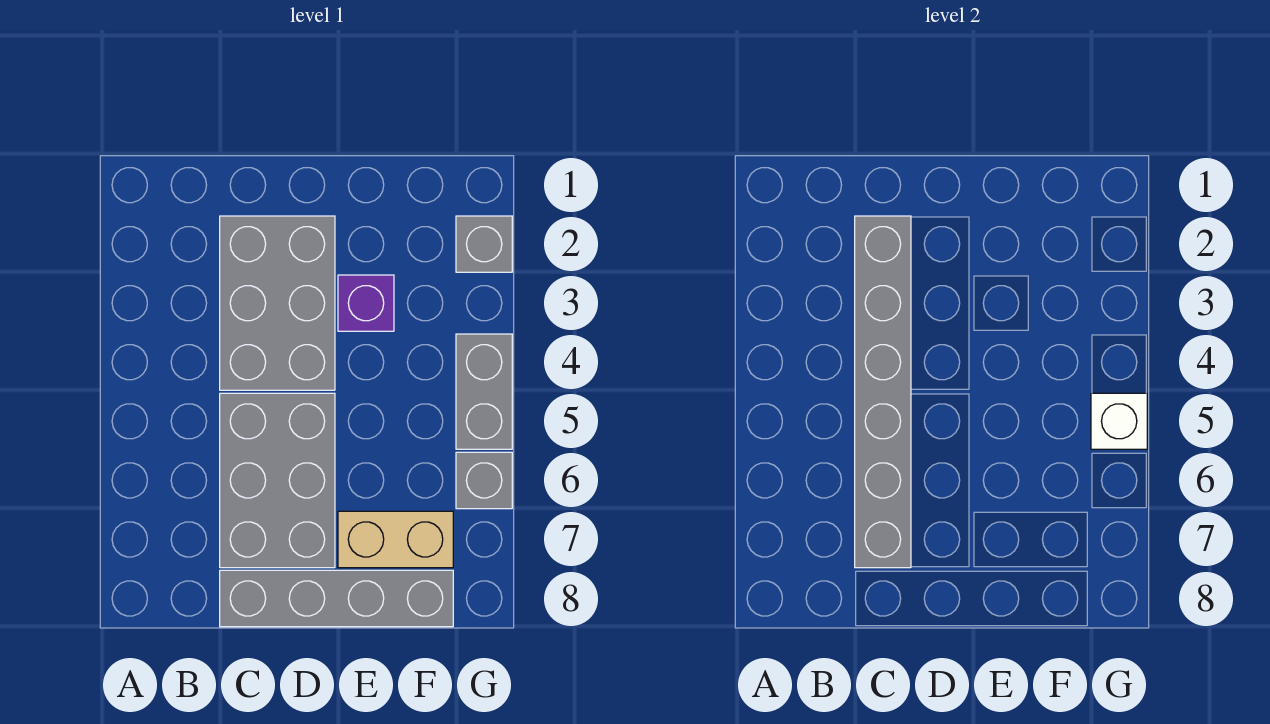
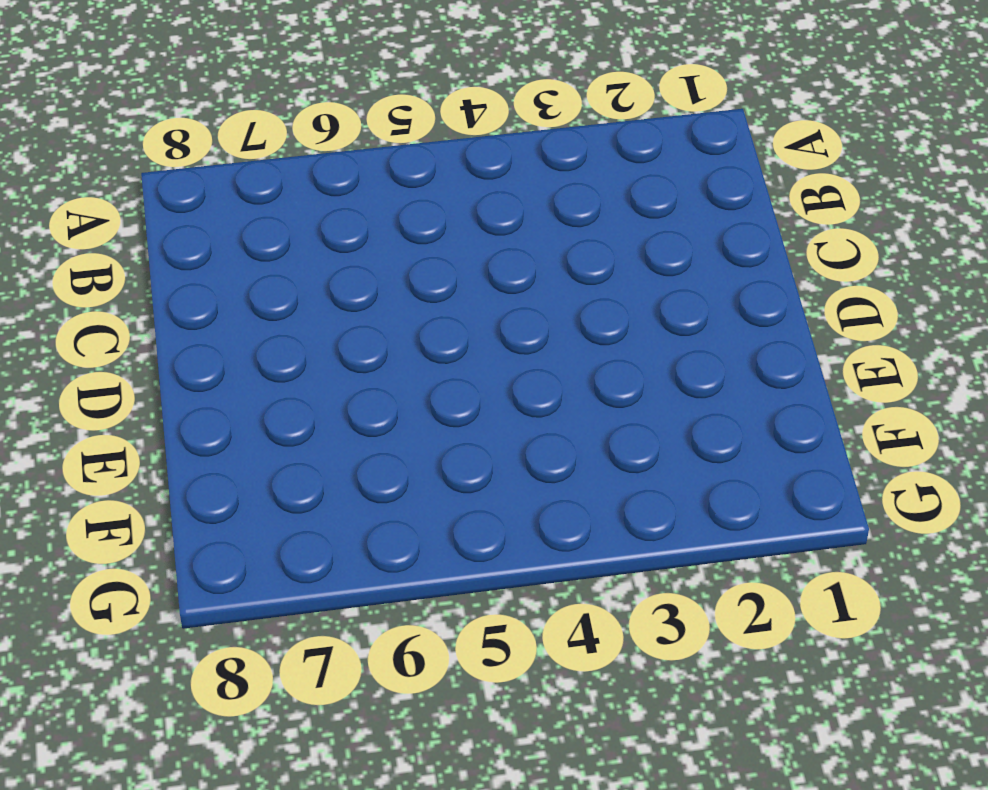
none -> grey brick C2:D4 level 1
none -> grey brick C5:D7 level 1

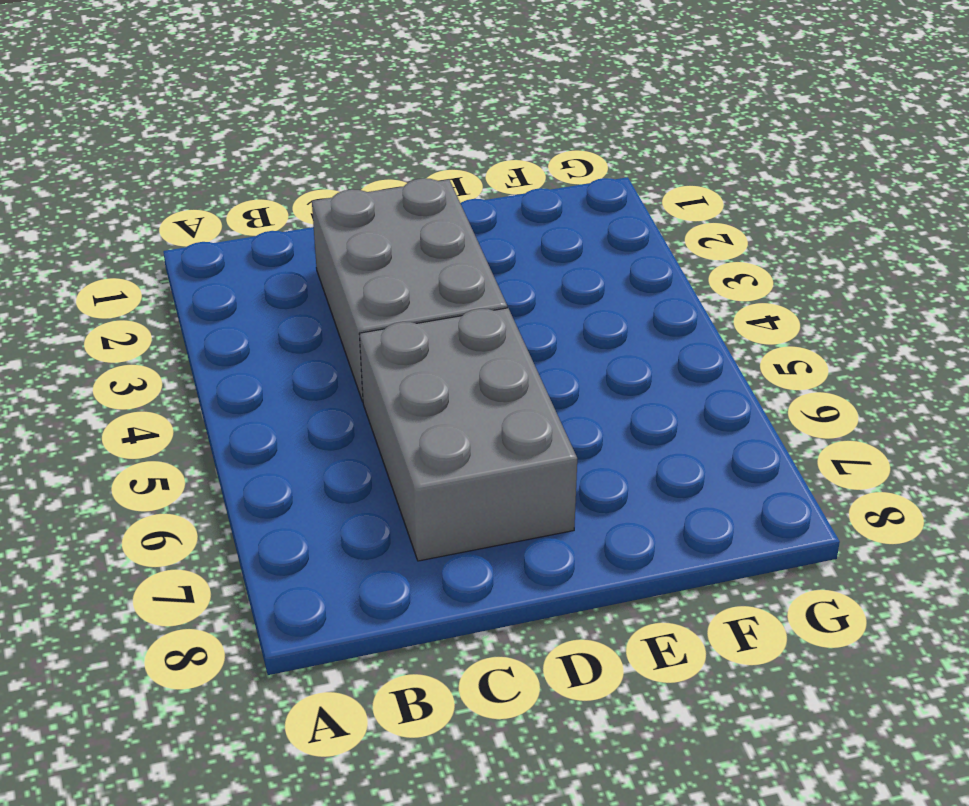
none -> grey brick C8:F8 level 1
none -> purple brick E3 level 1

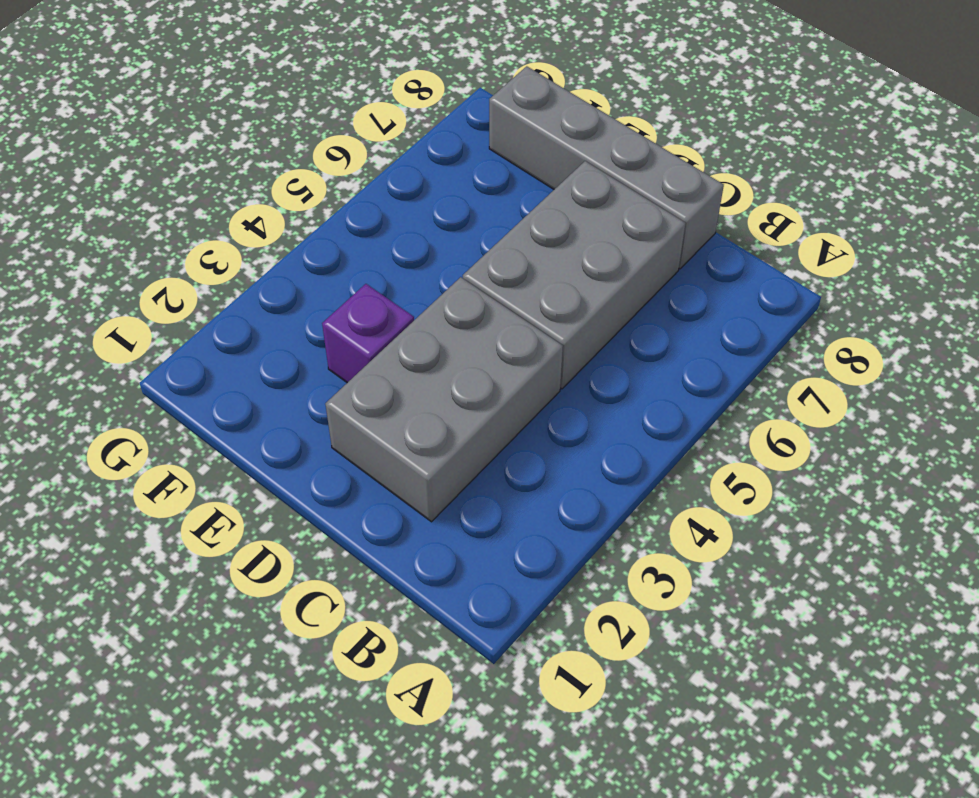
none -> tan brick E7:F7 level 1
none -> grey brick G2 level 1

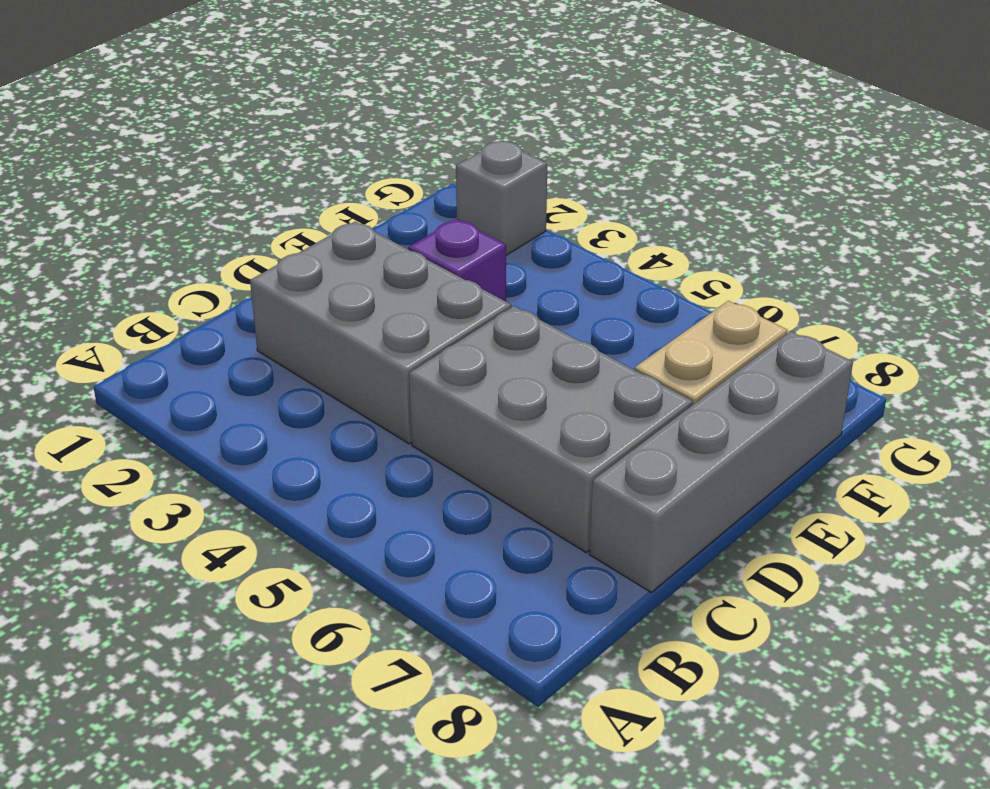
none -> grey brick G4:G5 level 1
none -> grey brick G6 level 1

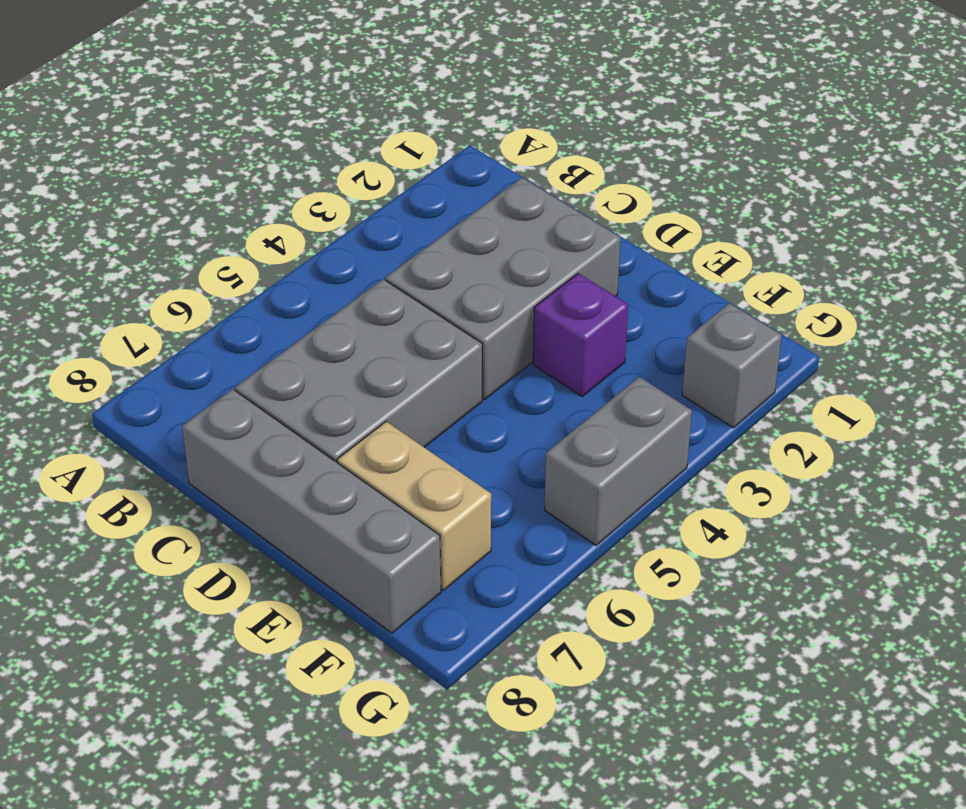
none -> grey brick G6 level 1
none -> grey brick C2:C7 level 2

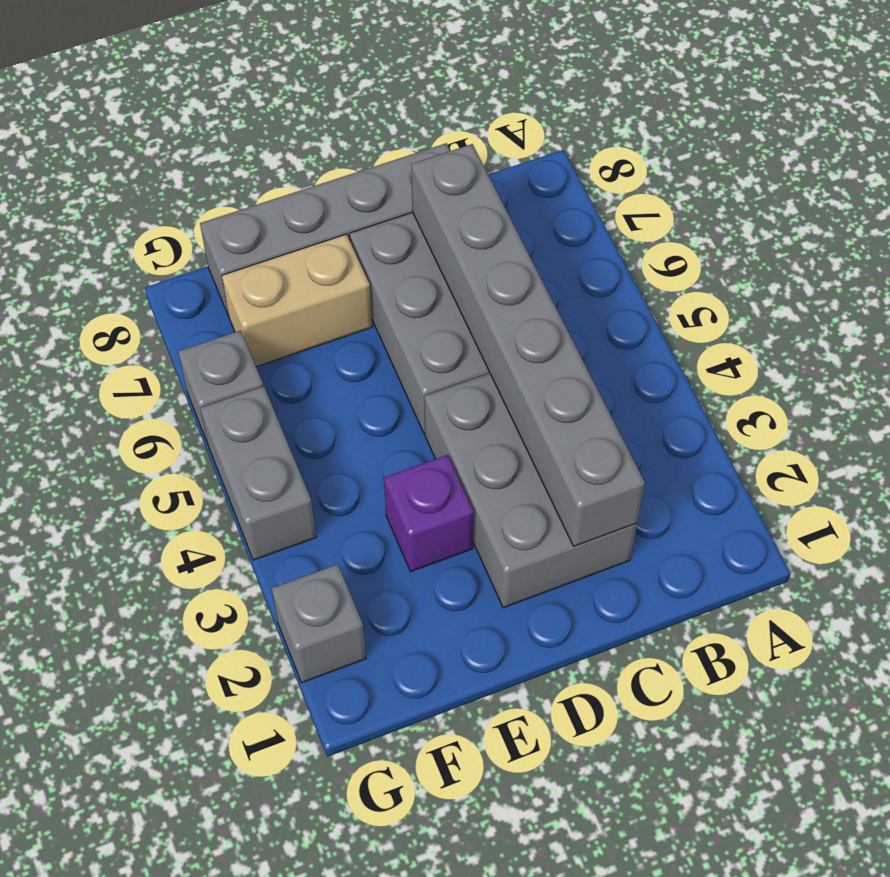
none -> white brick G5 level 2

